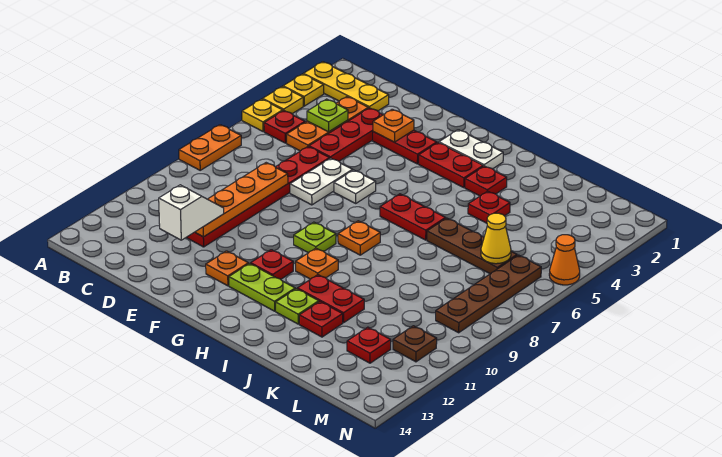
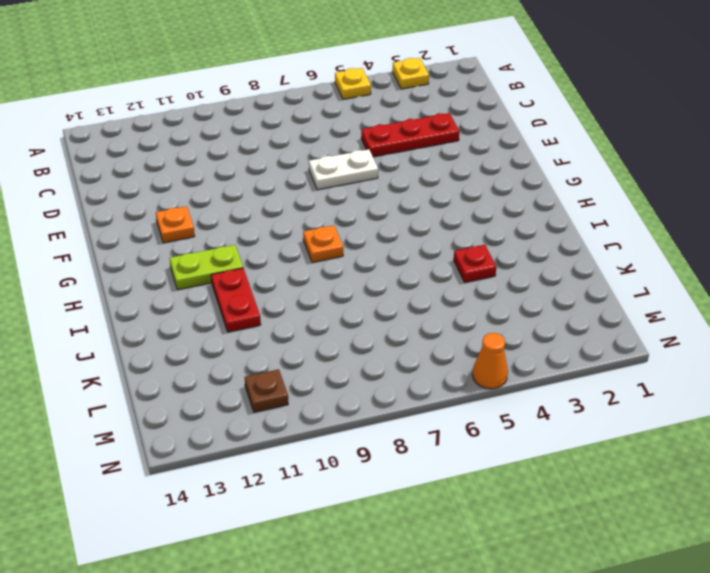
lime plate H11:H12 level 1 -> lime plate G12:H12 level 1
none -> yellow plate A2:C2 level 1
none -> yellow plate A4 level 1
none -> orange plate A7:A8 level 1
none -> red plate B5 level 1

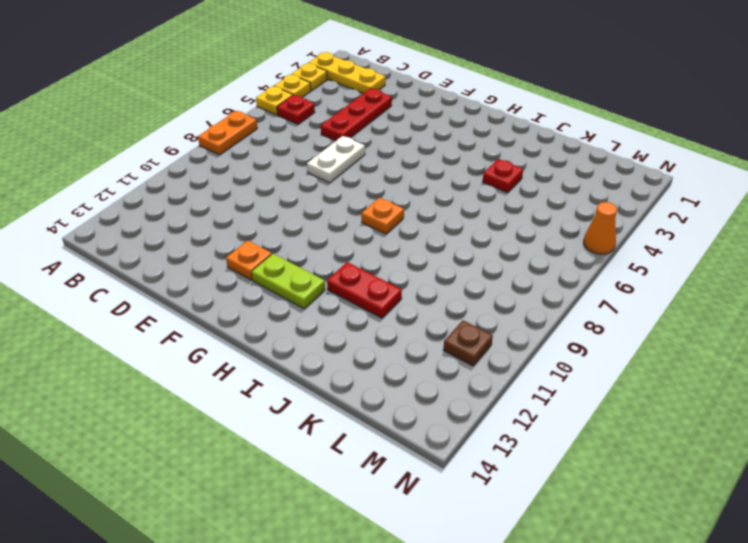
none -> orange plate C3:C5 level 1
none -> red plate D6:D11 level 1
none -> red plate E3:F3 level 1
none -> white plate F6 level 1

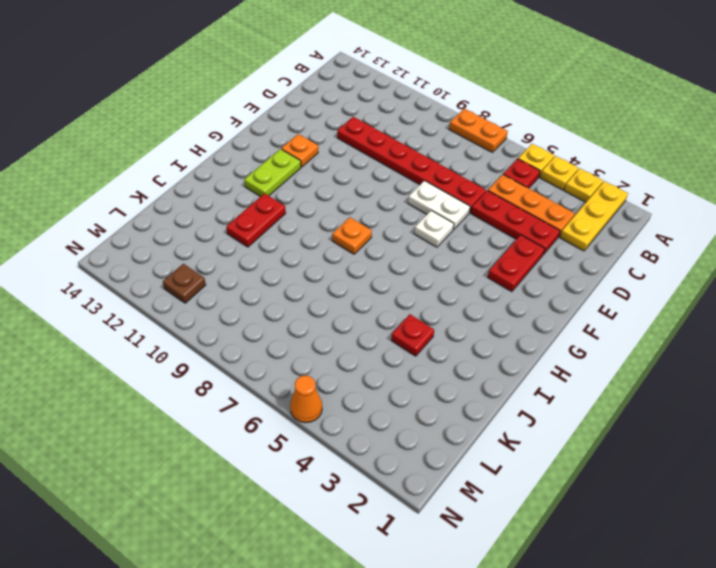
none -> white plate G2:H2 level 1
none -> red plate G3:H3 level 1
none -> lime plate G9 level 1
none -> red plate G11 level 1

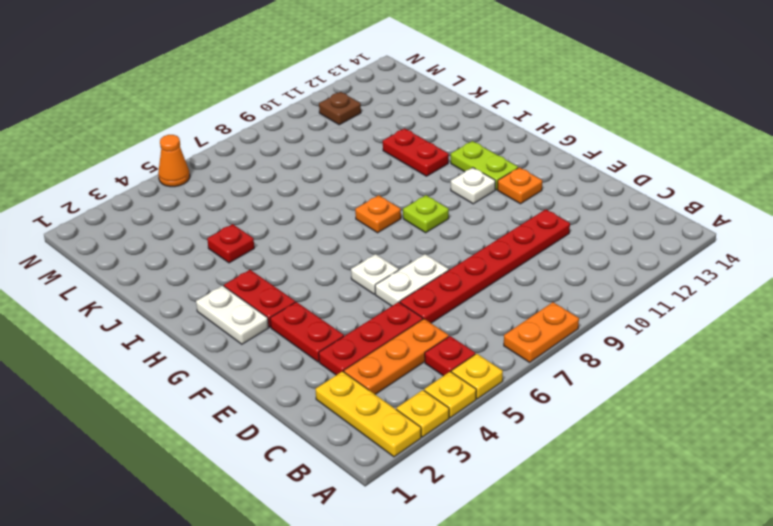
white plate G11 level 1 -> red plate G11 level 1
none -> red plate H6:I6 level 1
none -> orange plate H10 level 1
none -> red plate I3 level 1
none -> lime plate I12 level 1

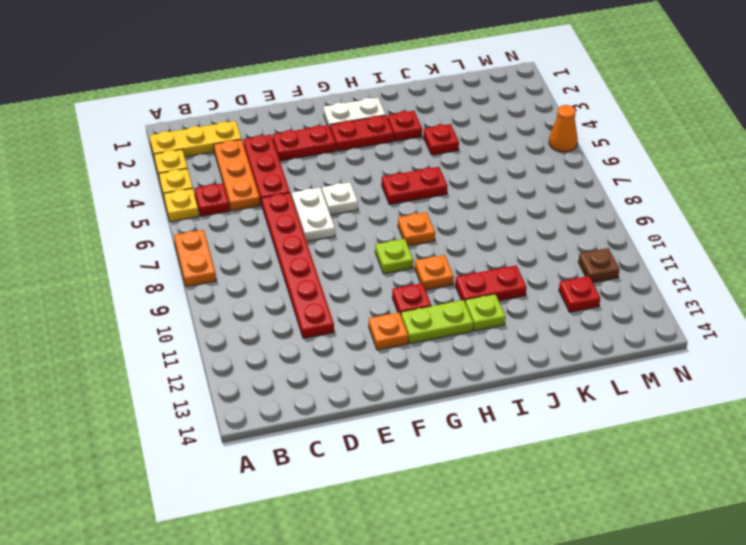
none -> brown plate J6:L6 level 1
none -> red plate J12 level 1
none -> brown plate M6:M9 level 1
none -> lime plate C4 level 2

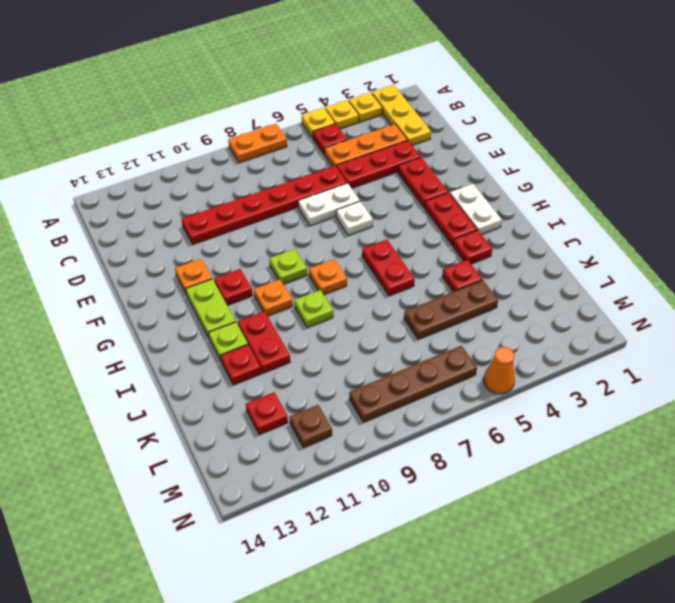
lime plate I9 level 1 -> lime plate C4 level 2
brown plate K4:K6 level 1 -> brown plate J6:L6 level 1
none -> orange plate D8:D11 level 2
none -> orange plate E3 level 2
none -> yellow cone L6 level 2
none -> white slope D11:D12 level 3 top 12

